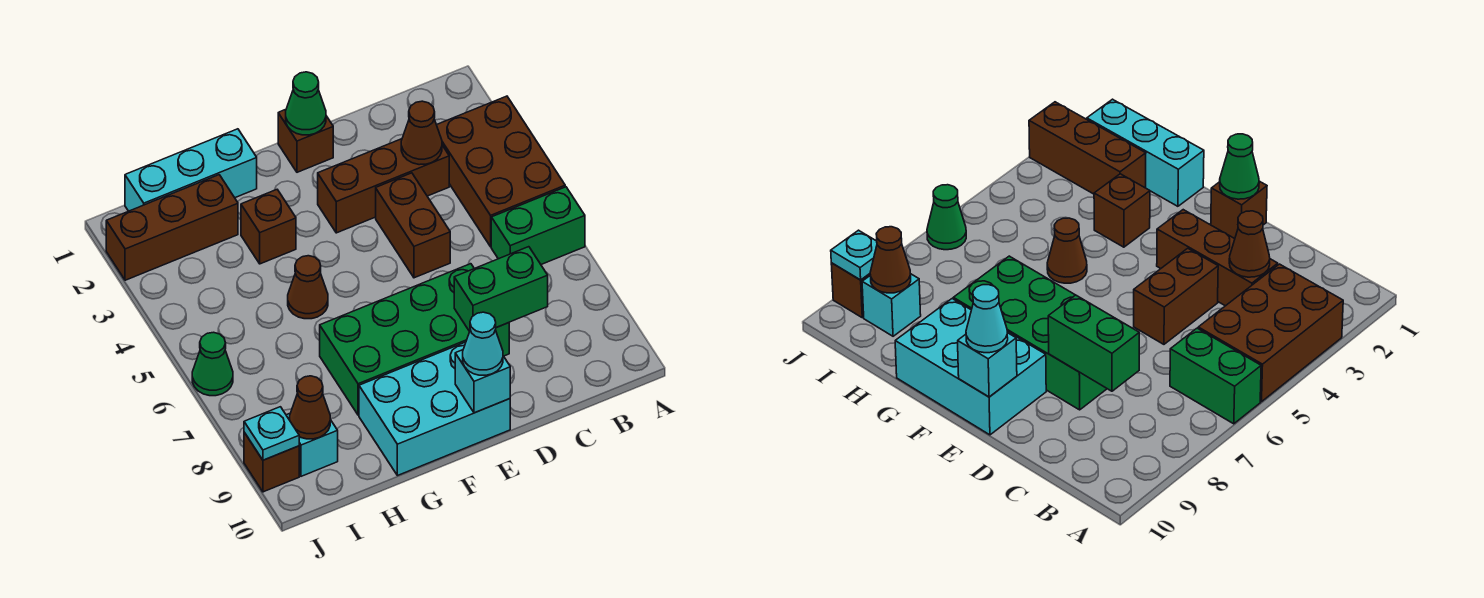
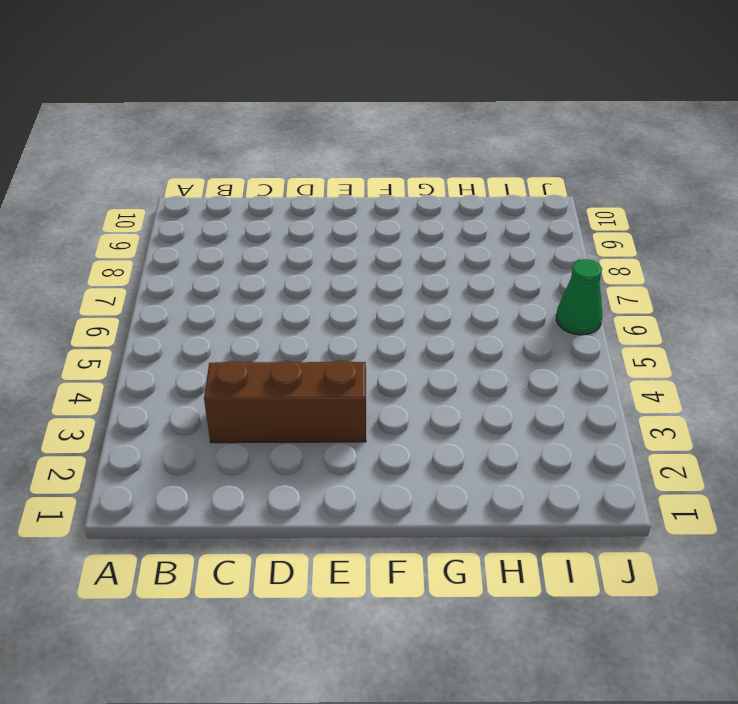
none -> brown brick A3:B5 level 1
none -> green brick A6:B6 level 1
none -> brown brick D4:D5 level 1

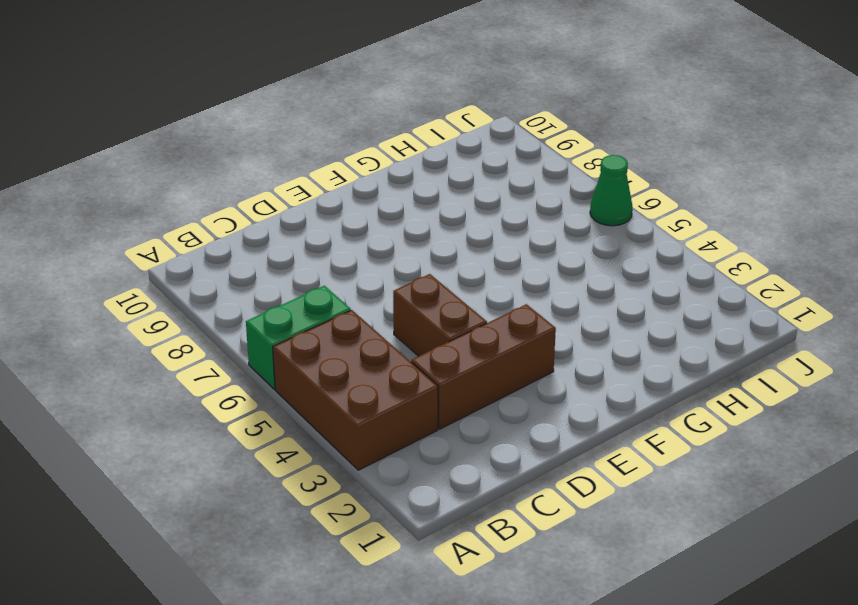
none -> green brick D7:G8 level 1
none -> brown brick E1 level 1
none -> cyan brick E9:G10 level 1

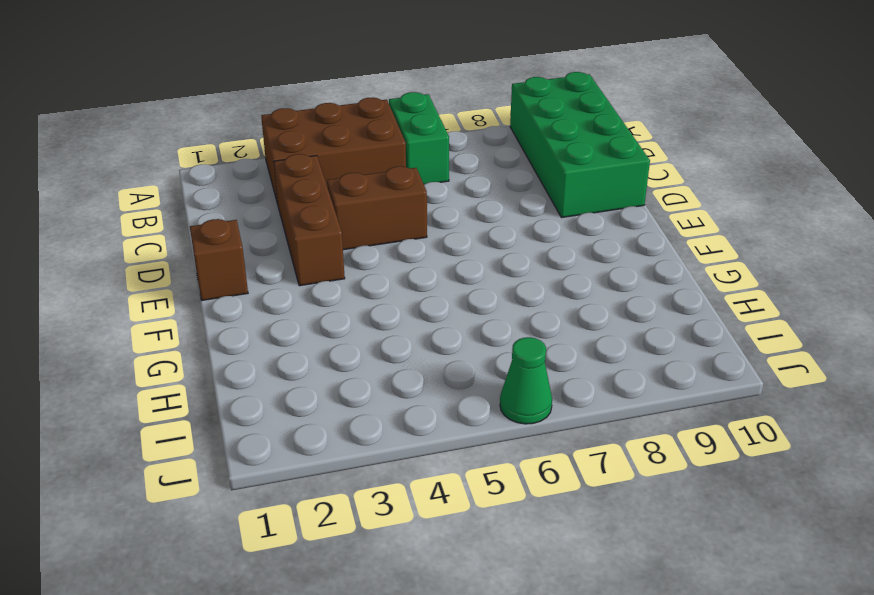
green brick A9:D10 level 1 -> green brick D7:G8 level 1
none -> cyan brick E9:G10 level 1
none -> cyan brick G1:I1 level 1
none -> brown brick G3 level 1

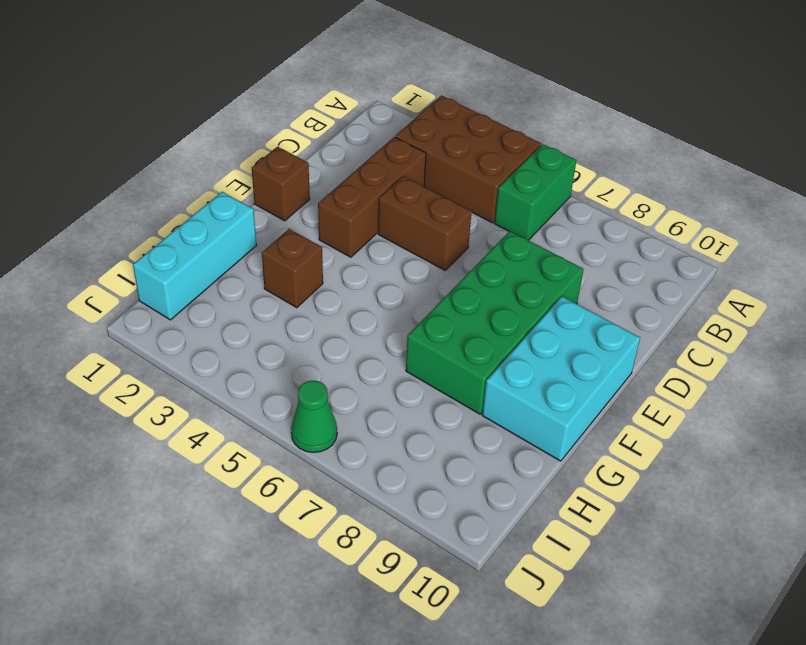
none -> brown cone G5 level 1
none -> brown brick H2:J2 level 1
none -> cyan brick I9 level 1

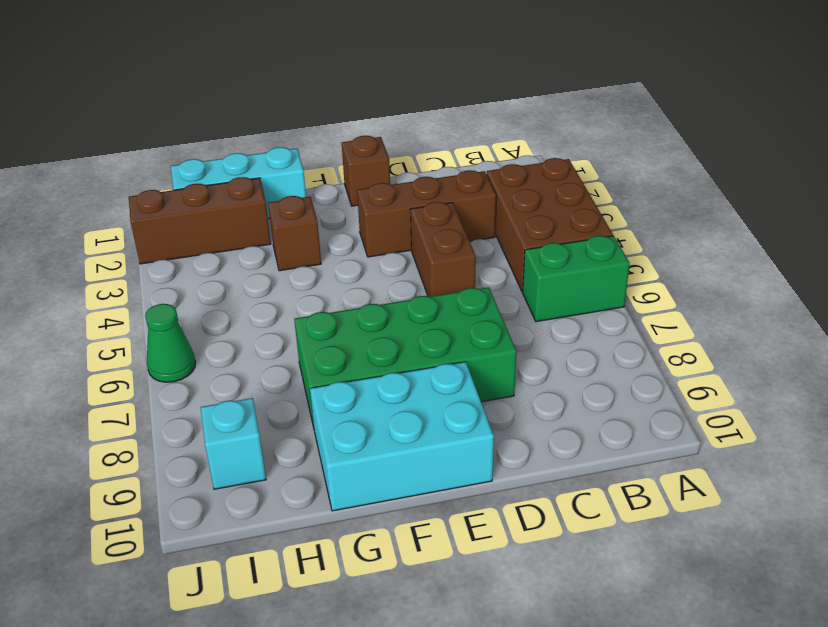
none -> brown cone G5 level 1
none -> brown brick J9 level 1
none -> brown cone C3 level 2

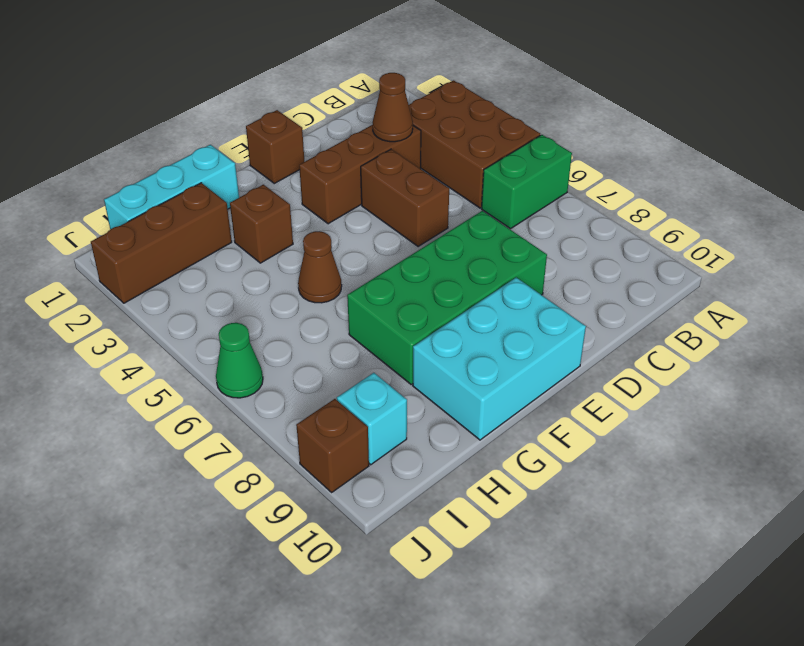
none -> green brick C8:D8 level 2
none -> green cone E1 level 2
none -> cyan brick E10 level 2

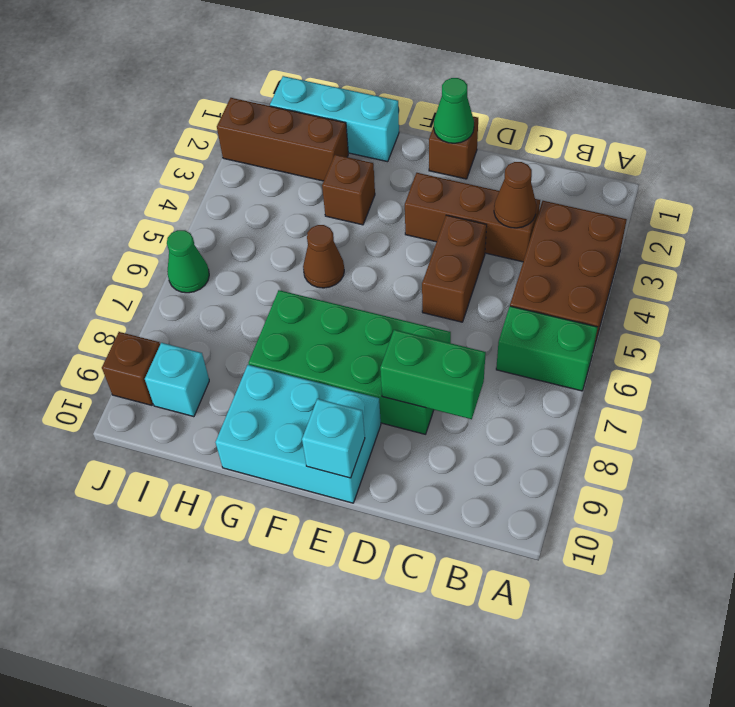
none -> brown cone I9 level 2
none -> cyan plate J9 level 2
none -> cyan cone E10 level 3

